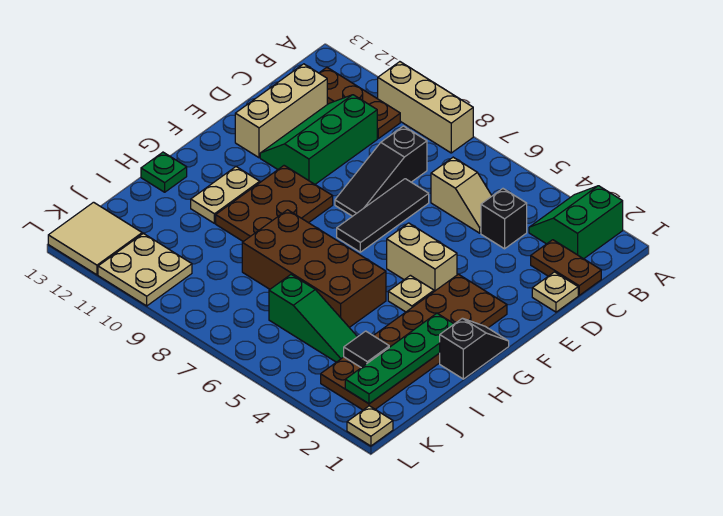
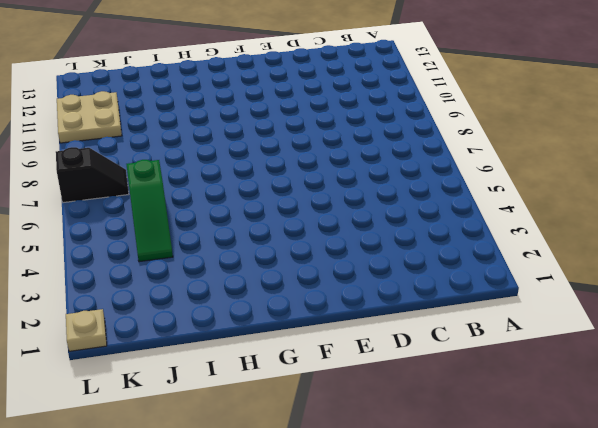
black slope K7:L7 level 1 top L -> black slope G1:H1 level 1 top H
none -> green slope A2:B3 level 1 top 2
none -> tan brick A8:A10 level 1
none -> brown plate B10:B12 level 1

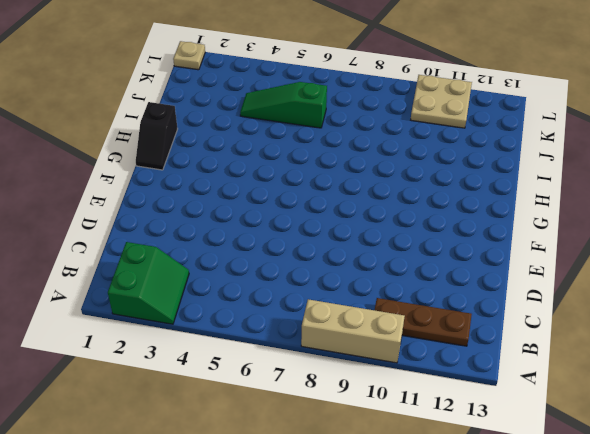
none -> brown plate C1:C2 level 1
none -> black brick C4 level 1
none -> tan slope C5:C6 level 1 top 6

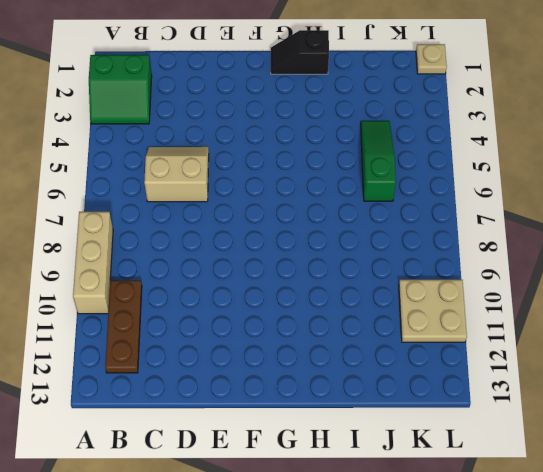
tan slope C5:D6 level 1 top 6 -> tan slope C5:C6 level 1 top 6
none -> brown plate C1:C2 level 1
none -> black brick C4 level 1
none -> black slope C8:E8 level 1 top C

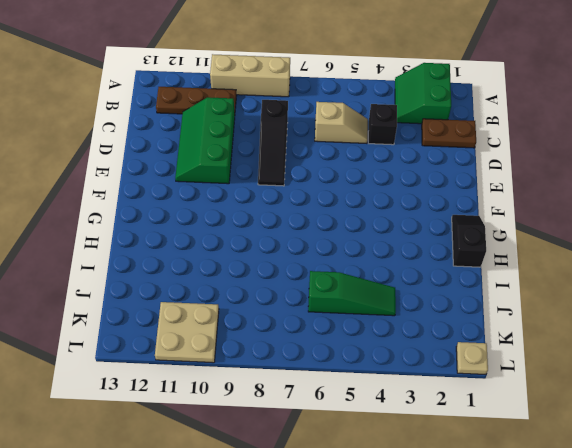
none -> tan brick C12:E12 level 1
none -> tan plate D1 level 1
none -> black tile D7:F7 level 1

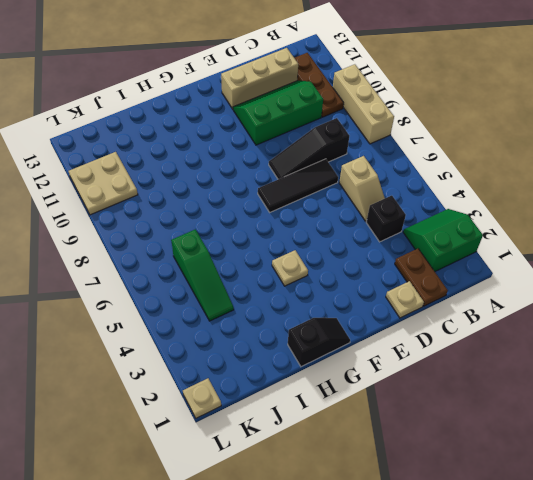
none -> brown plate F2:K3 level 1
none -> tan brick F4:F5 level 1
none -> brown plate F9:H10 level 1

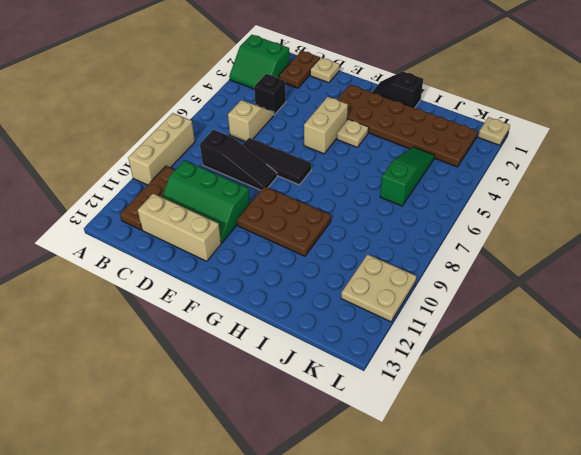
none -> tan plate G11:H11 level 1
none -> brown brick H5:I8 level 1
none -> green plate H13 level 1

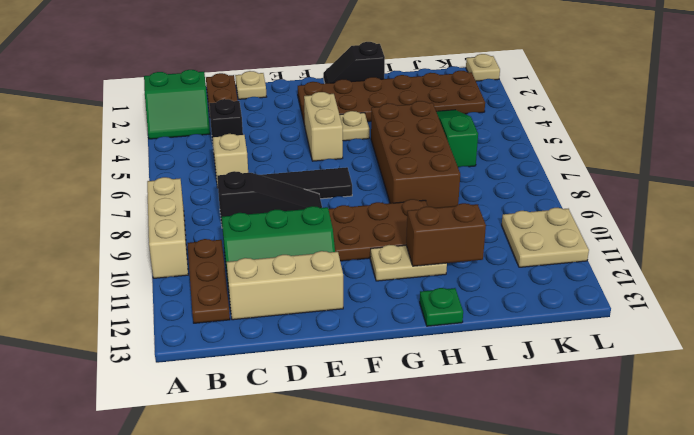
brown brick H11:I11 level 2 -> none
none -> tan tile K12:L13 level 1
none -> green plate H2:K2 level 2
none -> black tile J3 level 2

